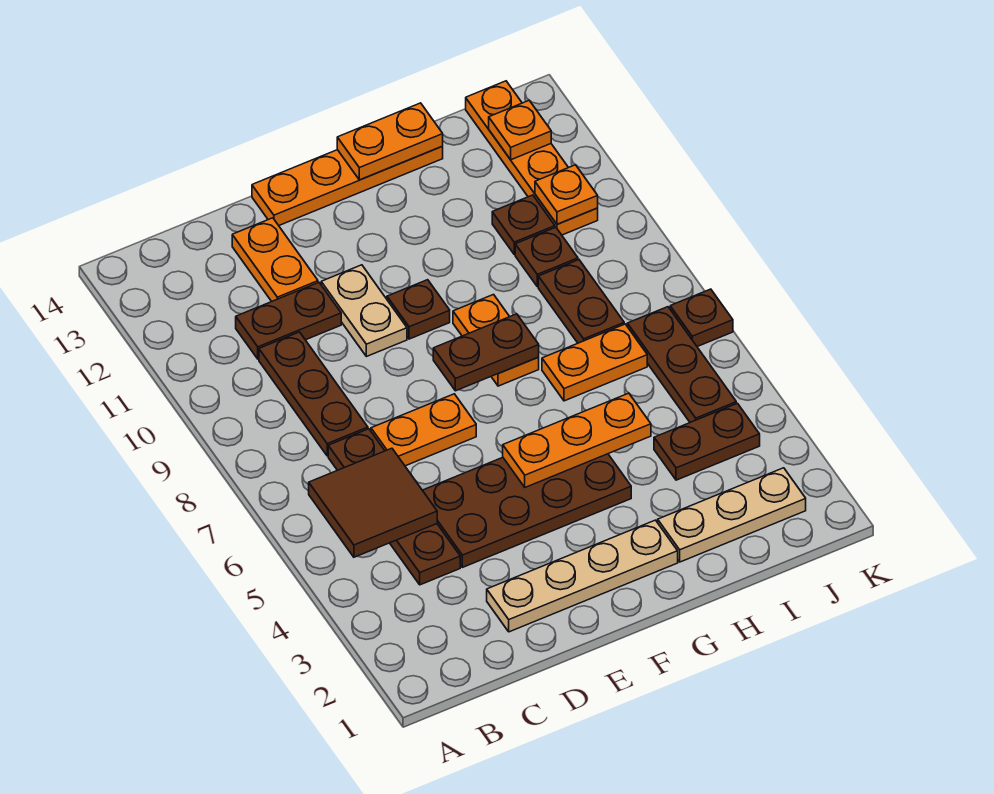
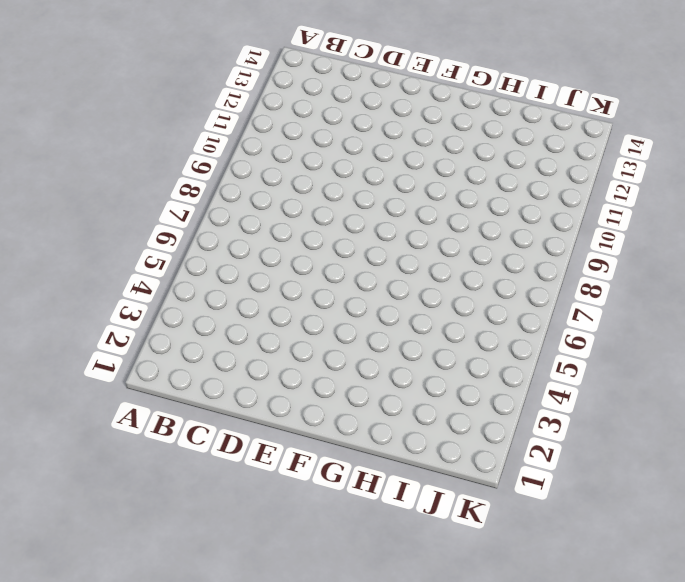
none -> brown plate C4:C7 level 1
none -> brown plate C8:C10 level 1
none -> brown plate C11:D11 level 1

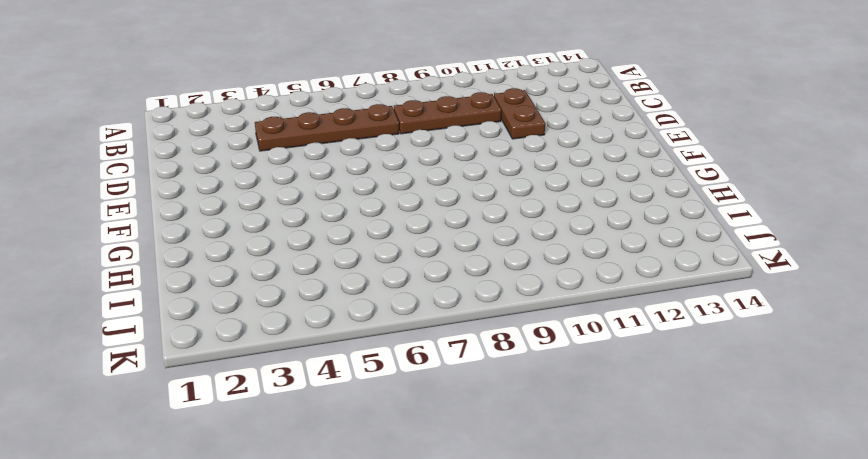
none -> tan plate D2:G2 level 1
none -> brown plate D4:G5 level 1
none -> orange plate D7:E7 level 1

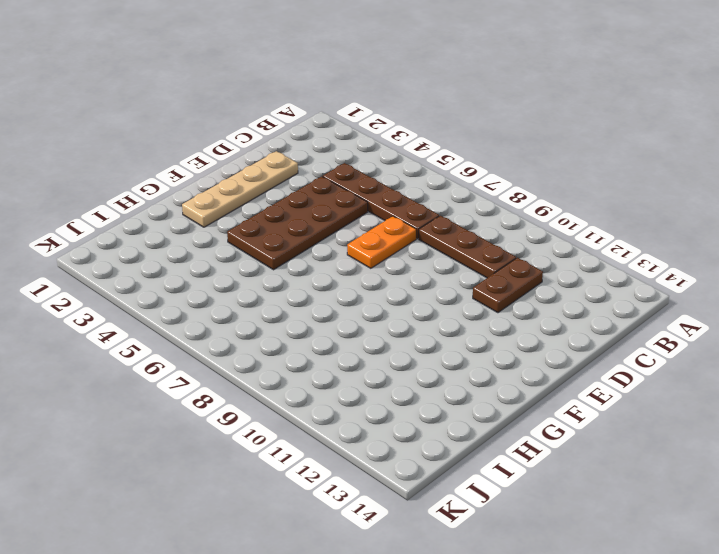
none -> orange plate D12:D13 level 1
none -> tan plate E10:E11 level 1
none -> orange plate E14:H14 level 1

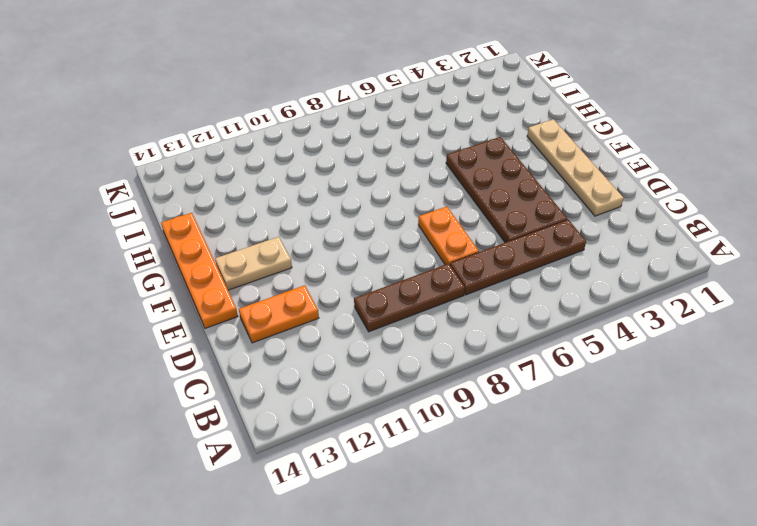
tan plate F12:F13 level 1 -> tan plate E10:E11 level 1
none -> brown plate C11:D11 level 1
none -> brown plate F10 level 1
none -> orange plate G8:G9 level 1

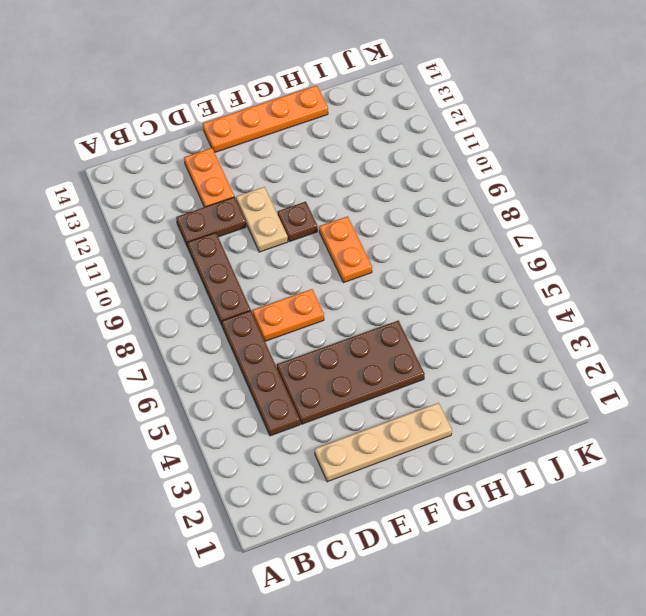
none -> tan plate H2:J2 level 1
none -> orange plate H7:I7 level 1
none -> brown plate I4:J4 level 1

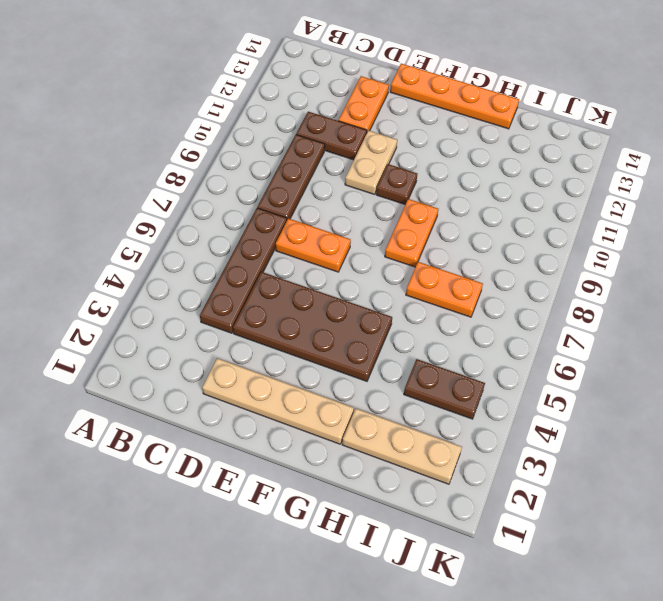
none -> brown plate I8:I9 level 1
none -> brown plate I10 level 1
none -> brown plate I11 level 1

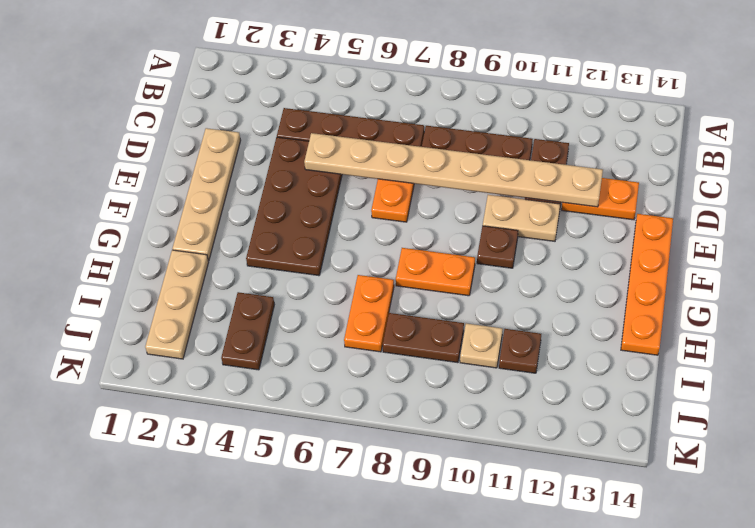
tan plate D5:D12 level 2 -> none
tan plate I10 level 1 -> brown plate I10 level 1
none -> brown plate J5:J7 level 1
none -> orange plate J11:J14 level 1
none -> brown plate K7 level 1

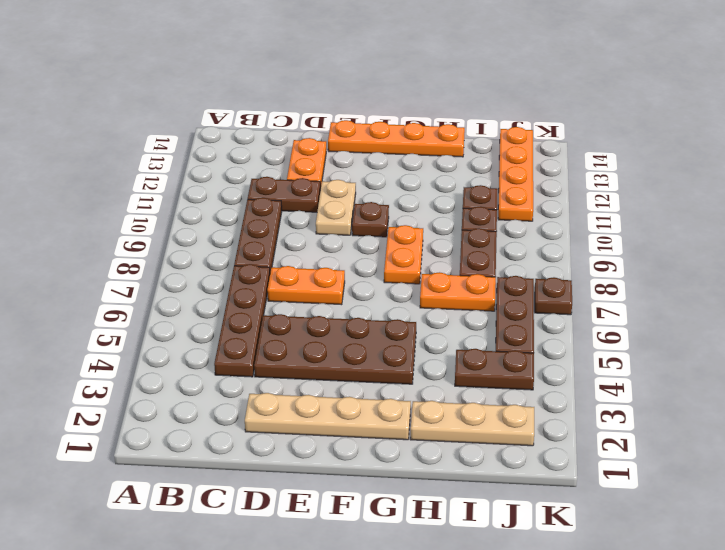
none -> brown tile B5:C6 level 2
none -> orange plate F5:H5 level 2
none -> brown plate F8:G8 level 2

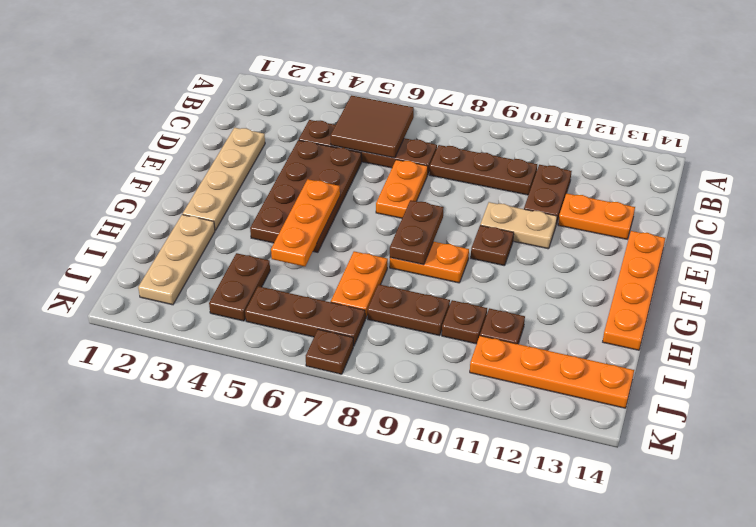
none -> orange plate G14:H14 level 2
none -> orange plate J11 level 2
none -> orange plate J13 level 2

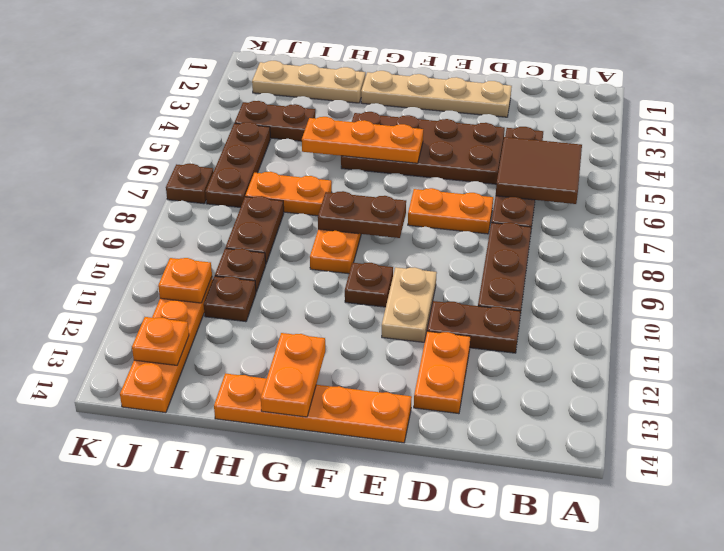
orange plate G13:G14 level 2 -> orange plate G14:H14 level 2

